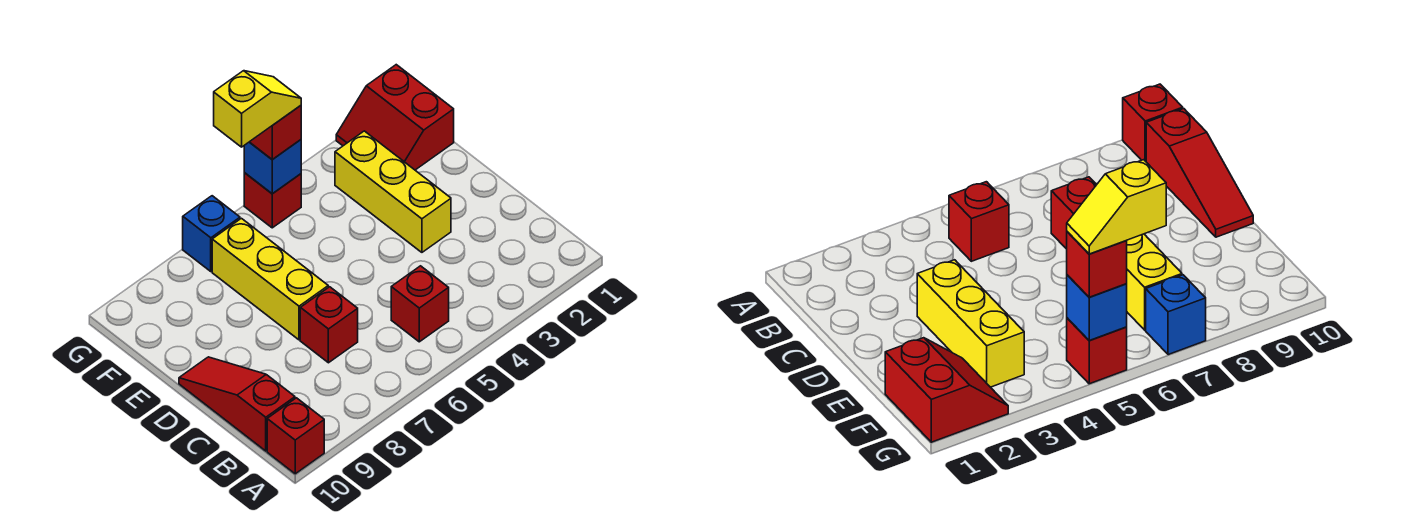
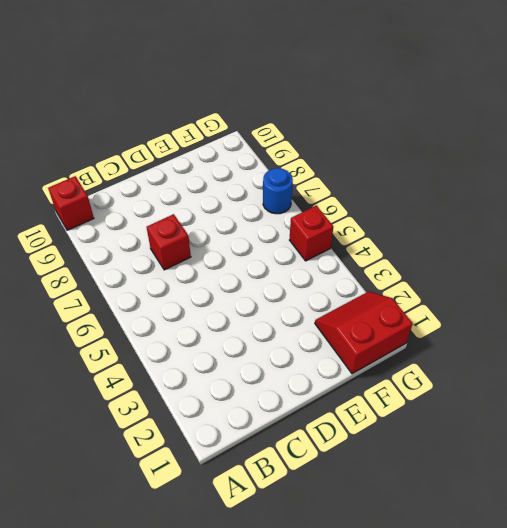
blue round brick G7 level 1 -> blue brick G7 level 1
none -> red brick B5 level 1
none -> red slope B10:D10 level 1 top B
none -> yellow brick D3:F3 level 1

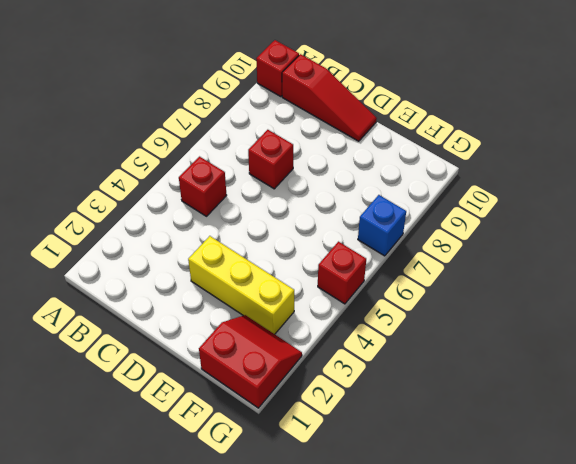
none -> yellow brick D7:F7 level 1
none -> blue brick G5 level 2
none -> red brick G5 level 3

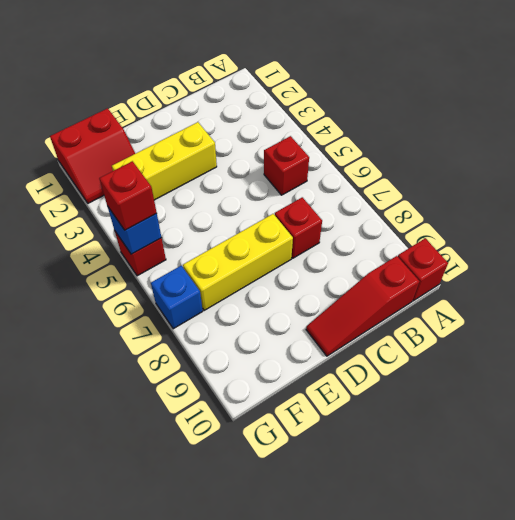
none -> yellow slope G5:G6 level 4 top 6

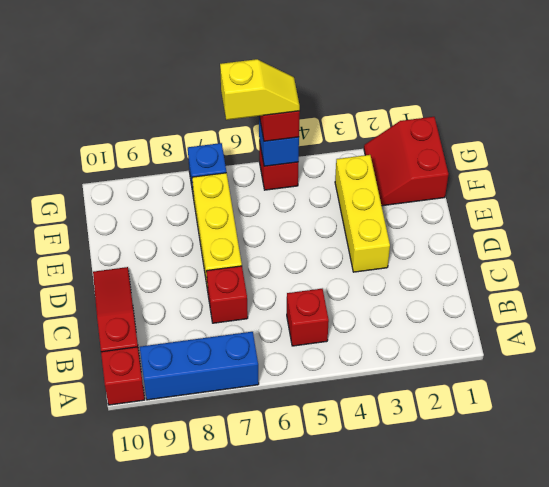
blue brick A7:A9 level 1 -> none

